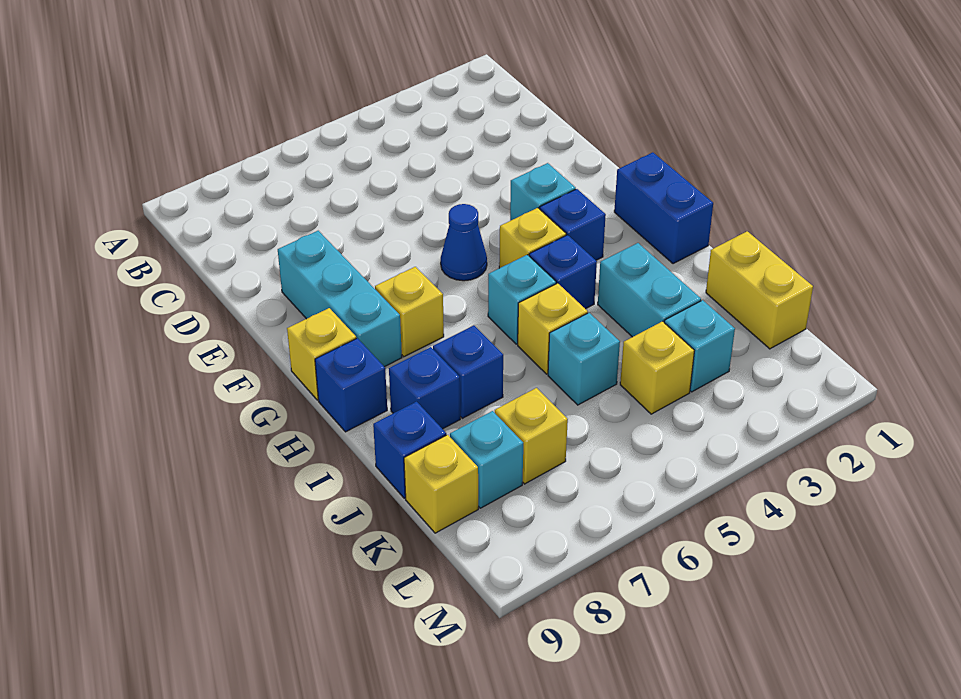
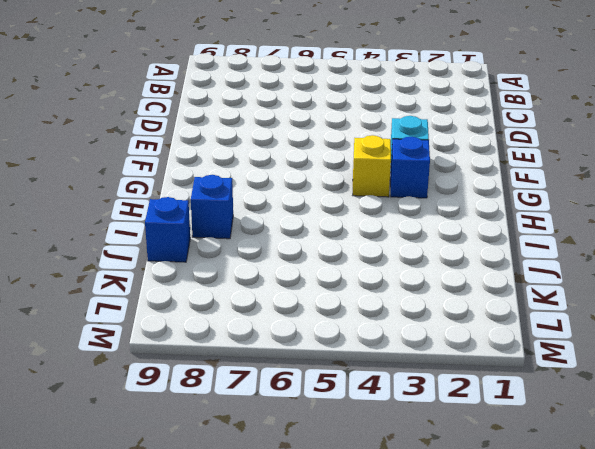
none -> cyan brick E8:G8 level 1
none -> blue cone F5 level 1
none -> blue brick G1:H1 level 1

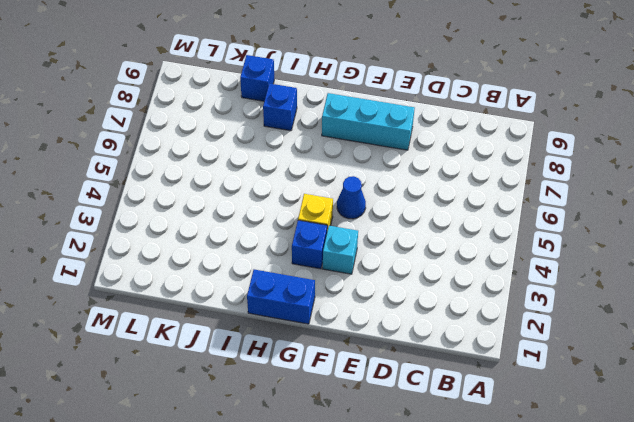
none -> yellow brick G7 level 1
none -> yellow brick G9 level 1
none -> blue brick H4 level 1

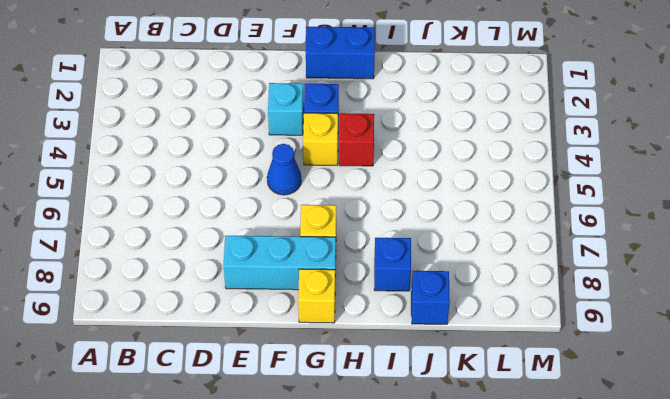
red brick H4 level 1 -> blue brick H4 level 1
none -> cyan brick H5 level 1
none -> blue brick H9 level 1
none -> cyan brick I3:J3 level 1

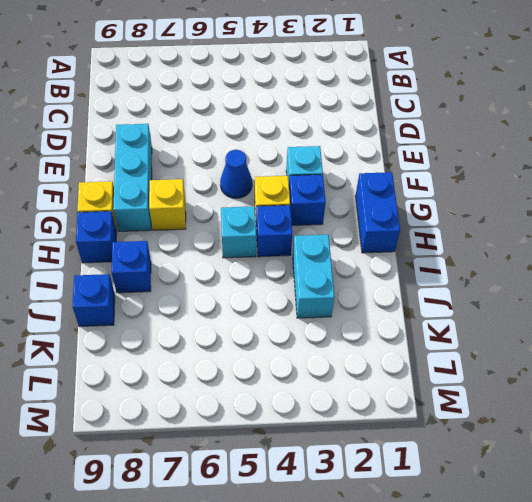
none -> yellow brick I5 level 1
none -> blue brick I7 level 1
none -> yellow brick J1:K1 level 1

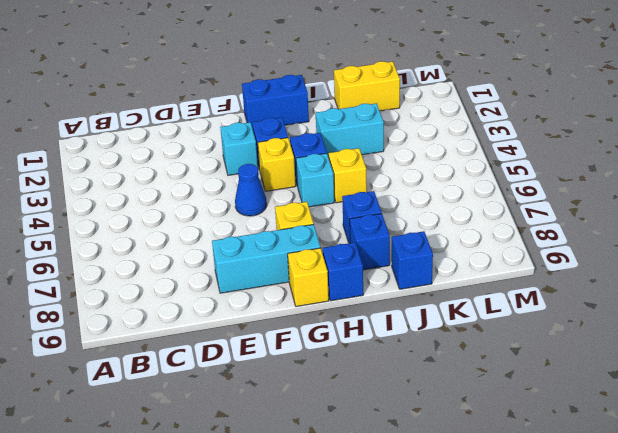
none -> cyan brick J5 level 1
none -> cyan brick K3 level 1
none -> yellow brick K4 level 1

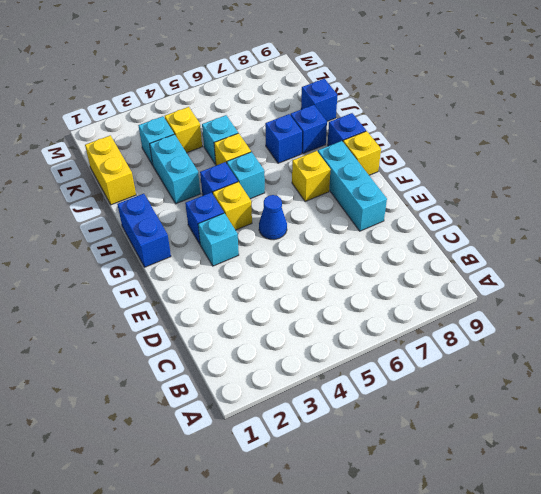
none -> yellow brick K7 level 1
none -> cyan brick K8 level 1
none -> yellow brick K9 level 1

